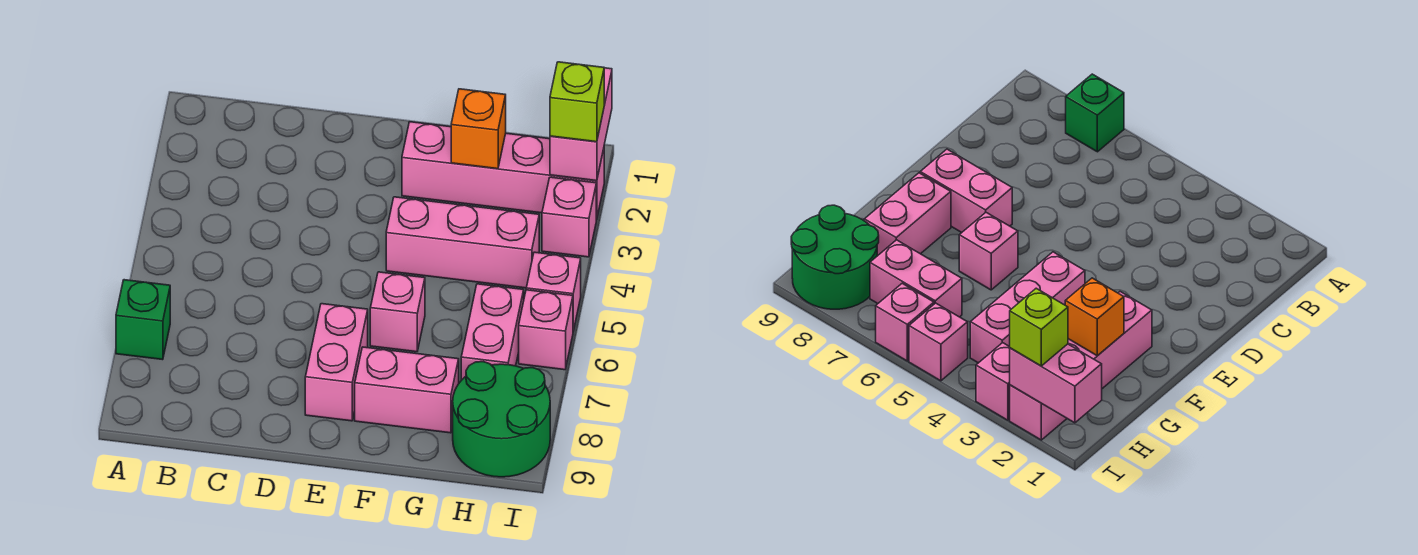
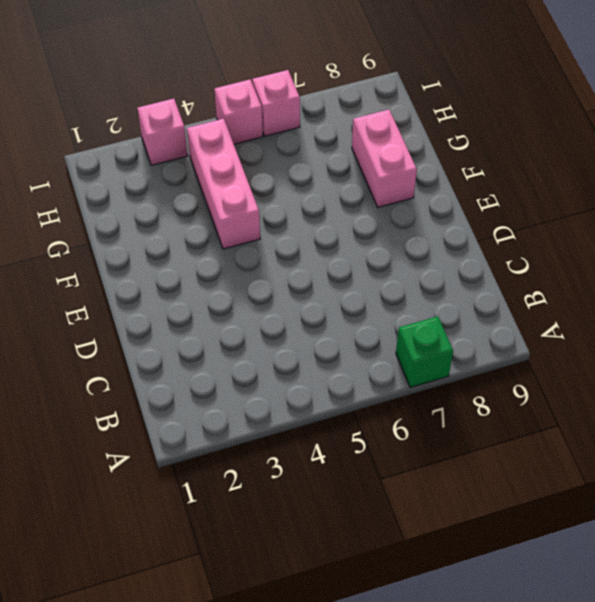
none -> pink brick E7:E8 level 1
none -> pink brick F2:I2 level 1
none -> pink brick F6 level 1

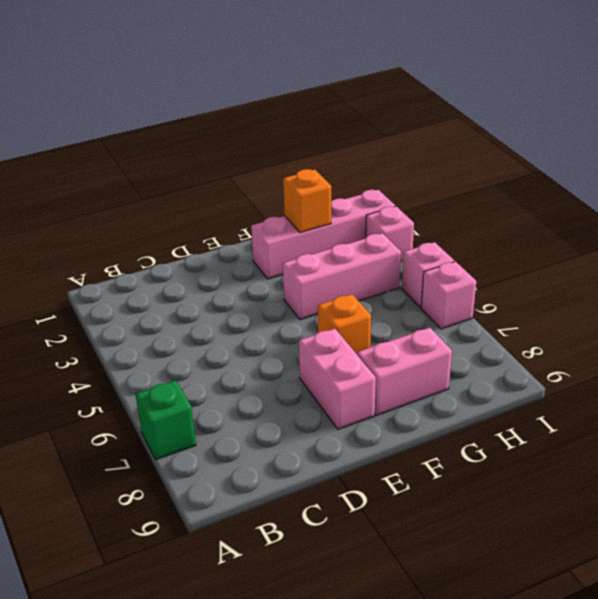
orange brick F6 level 1 -> pink brick F6 level 1
none -> pink brick H6:H7 level 1
none -> green round brick H8:I9 level 1
none -> pink brick I1:I2 level 2

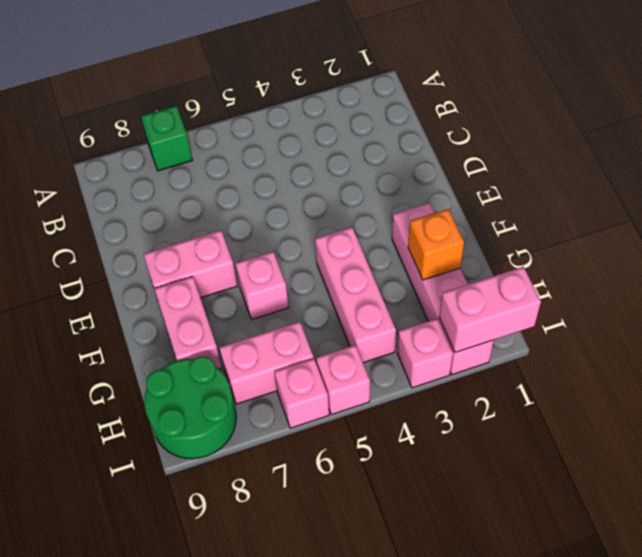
none -> lime brick I2 level 3

